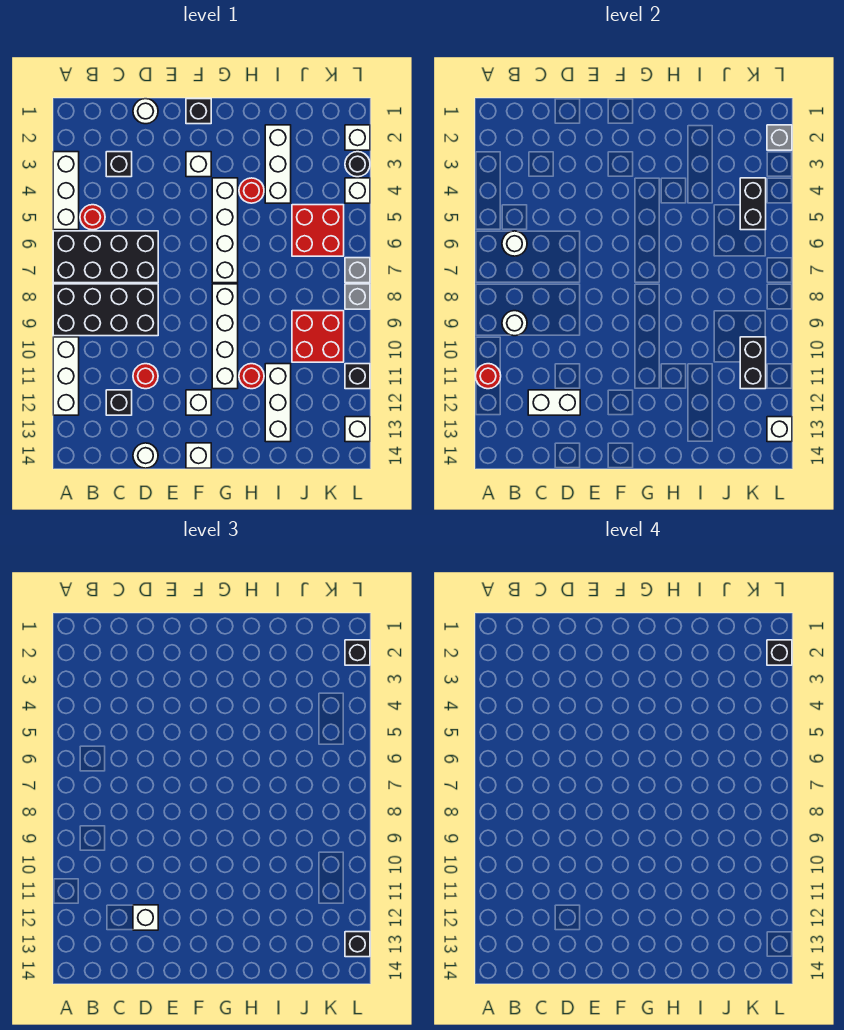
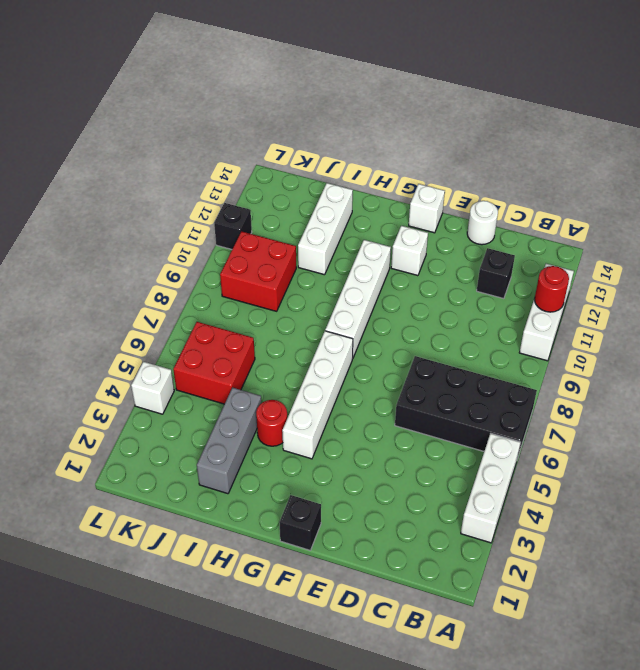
grey brick I2:I4 level 1 -> white brick I2:I4 level 1
none -> black brick A8:D9 level 1
none -> red round brick B5 level 1
none -> black brick C3 level 1
none -> white round brick D1 level 1

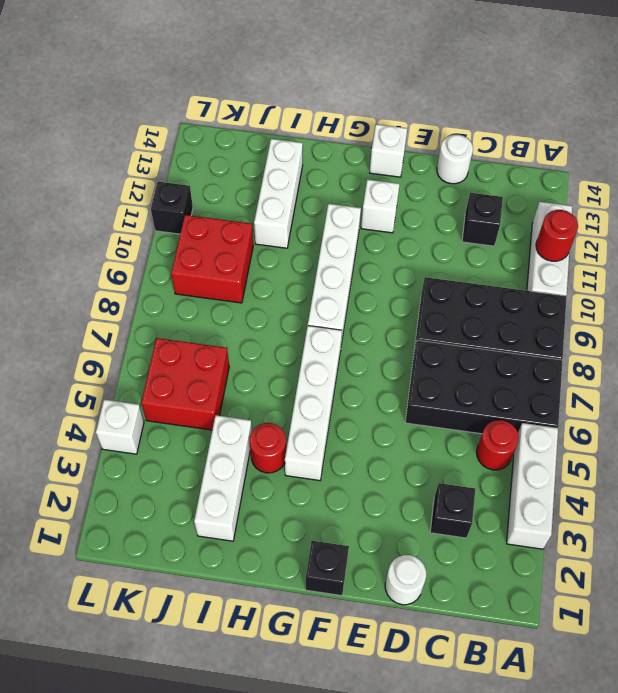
none -> red round brick D11 level 1
none -> white brick F3 level 1
none -> red round brick H11 level 1
none -> white brick L2 level 1

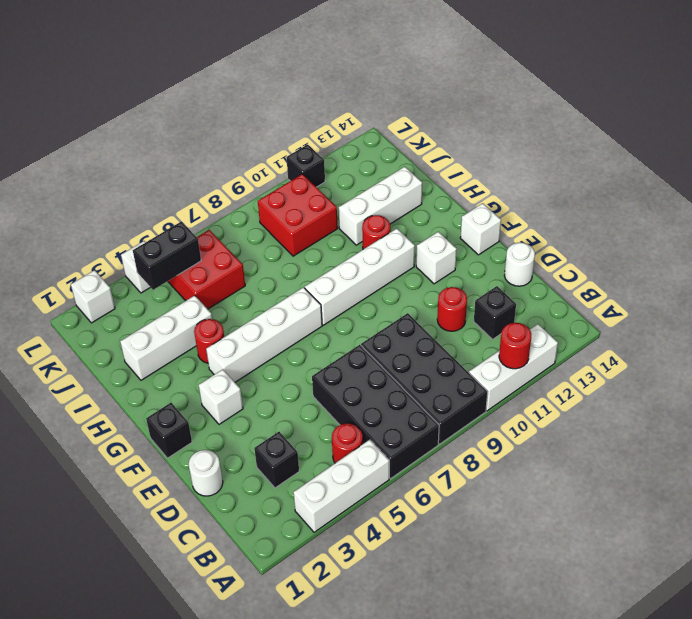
none -> black round brick L3 level 1
none -> grey brick L7 level 1
none -> grey brick L8 level 1
none -> white brick L13 level 1

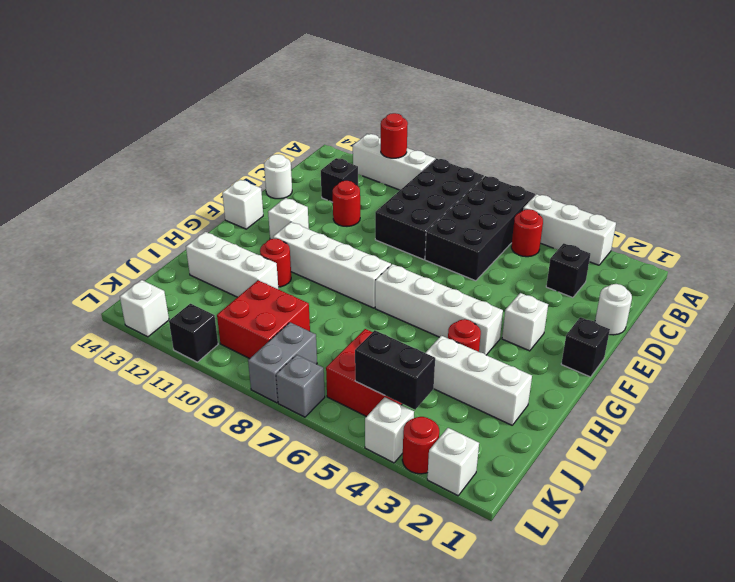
grey brick K8:L8 level 1 -> grey brick L8 level 1
red round brick L3 level 1 -> black round brick L3 level 1
none -> white round brick B6 level 2
none -> white round brick B9 level 2
none -> white brick C12:D12 level 2
none -> black brick K10:K11 level 2

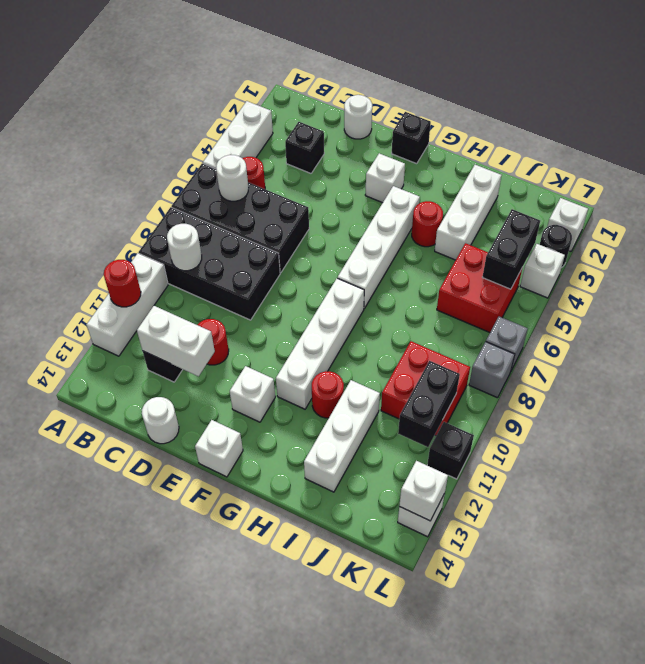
none -> grey brick L2 level 2
none -> white brick D12 level 3
none -> black brick L2 level 3
none -> black brick L13 level 3

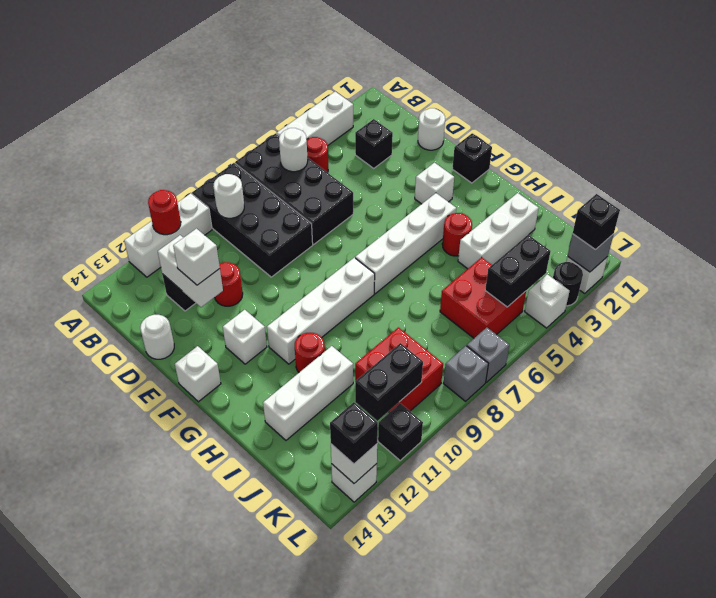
none -> black brick L2 level 4

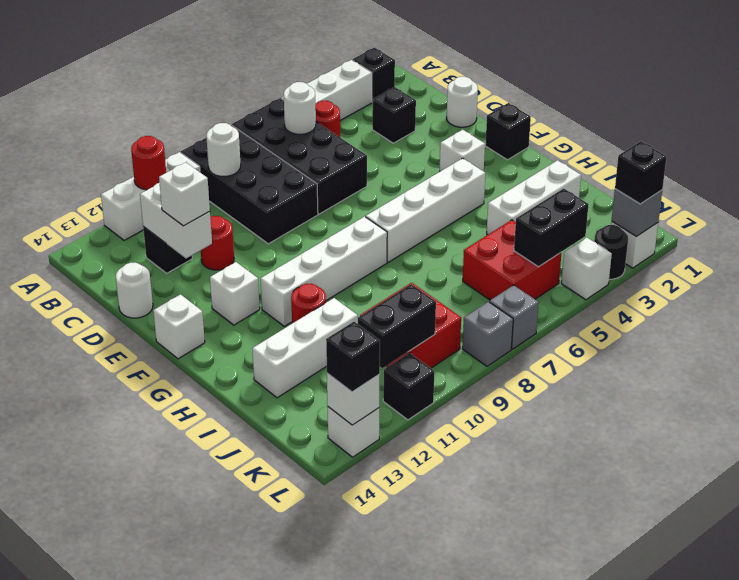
black brick A2 level 1 -> black brick L2 level 4
none -> red round brick H4 level 1

